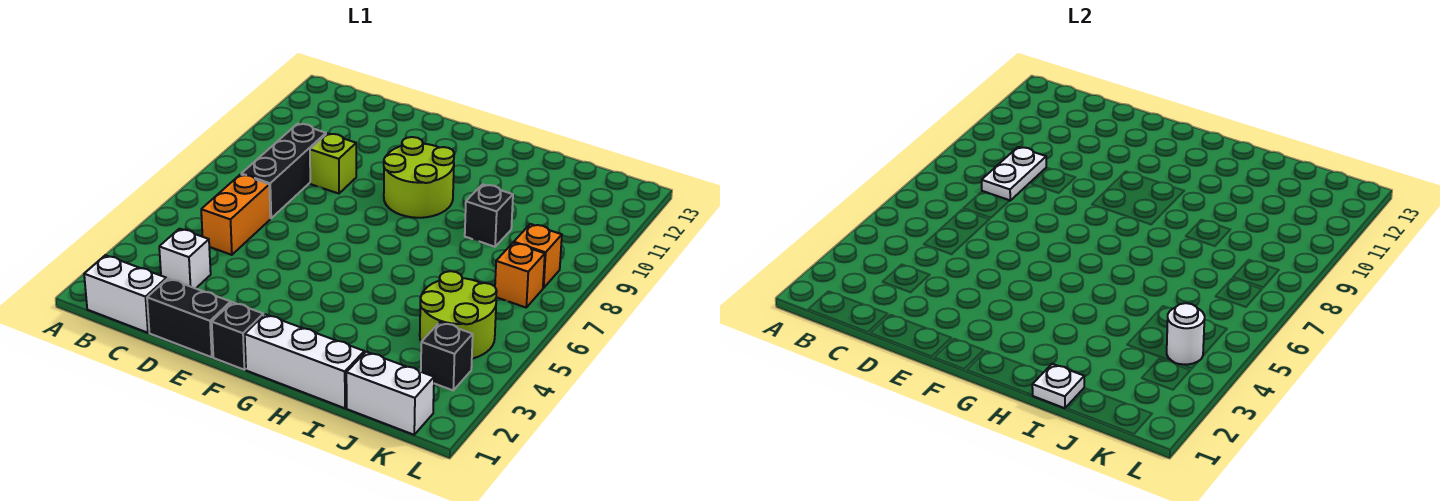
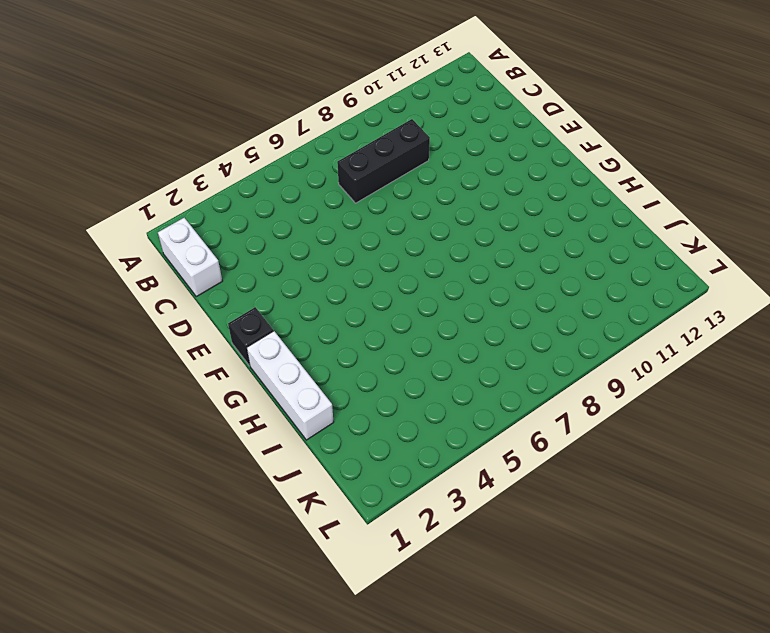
none -> white brick C3 level 1
none -> orange brick C5:C6 level 1
none -> black brick D1:E1 level 1

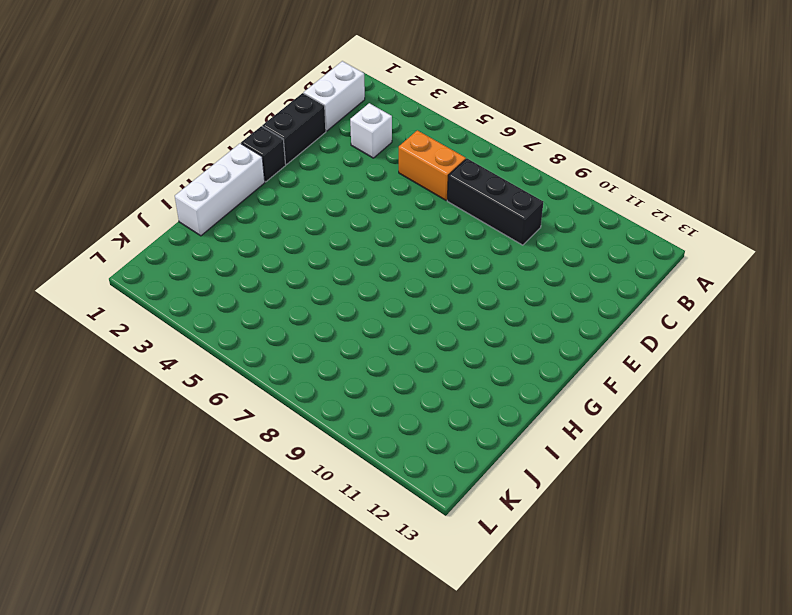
none -> lime brick D9 level 1
none -> lime round brick F9:G10 level 1
none -> black brick I9 level 1

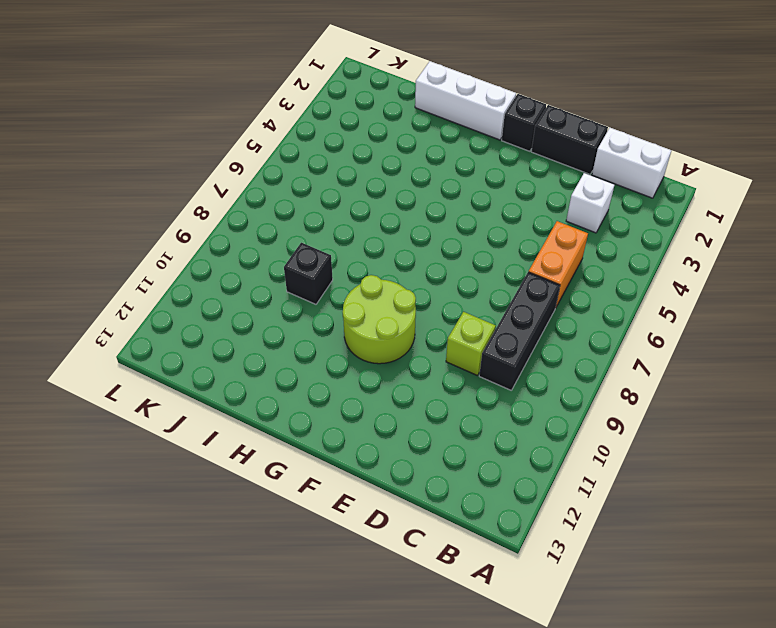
none -> white brick J1:K1 level 1
none -> lime round brick J4:K5 level 1
none -> black brick K3 level 1

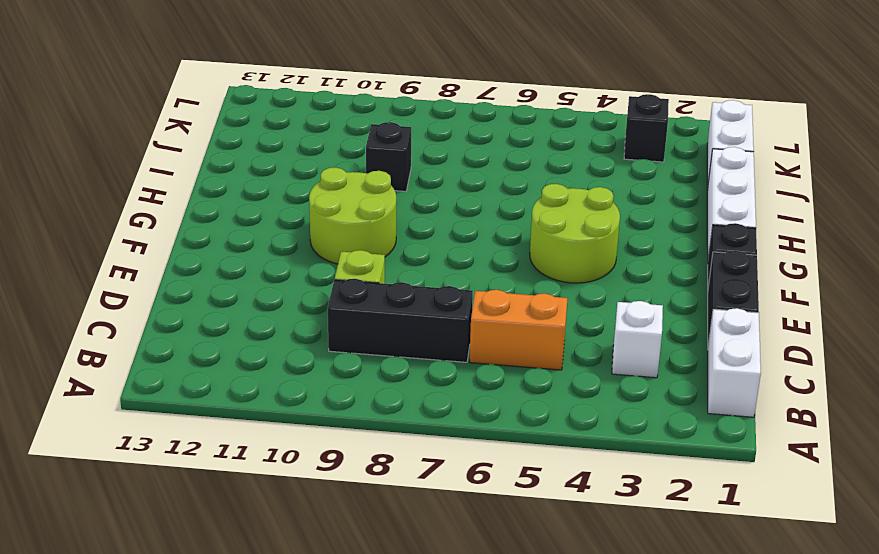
lime round brick F4:G5 level 1 -> lime round brick J4:K5 level 1
none -> orange brick K7 level 1
none -> orange brick K8 level 1
none -> white plate C8:C9 level 2

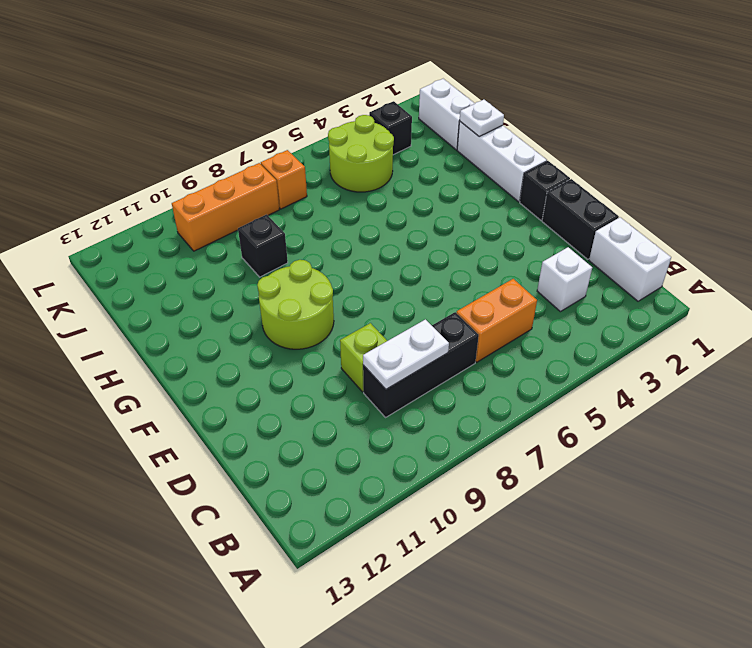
orange brick K8:K10 level 1 -> orange brick K8 level 1
none -> white round brick K4 level 2

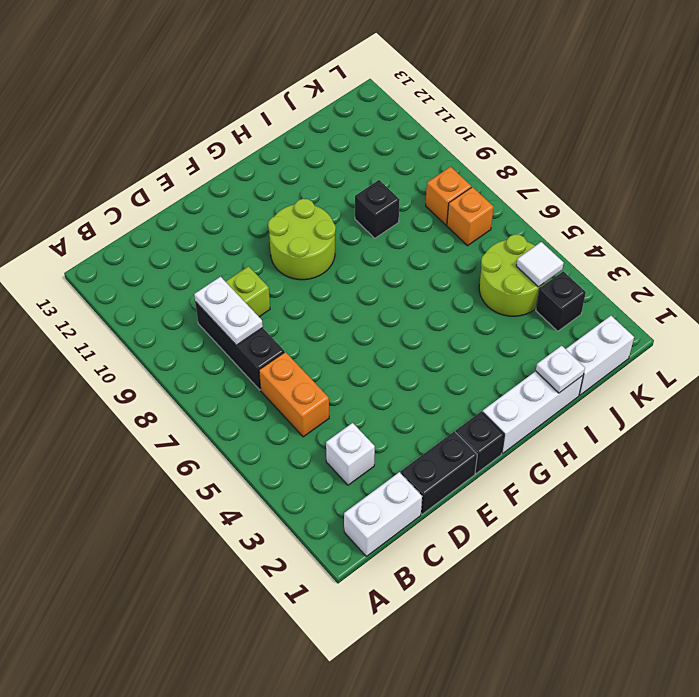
white tile K4 level 2 -> white round brick K4 level 2

